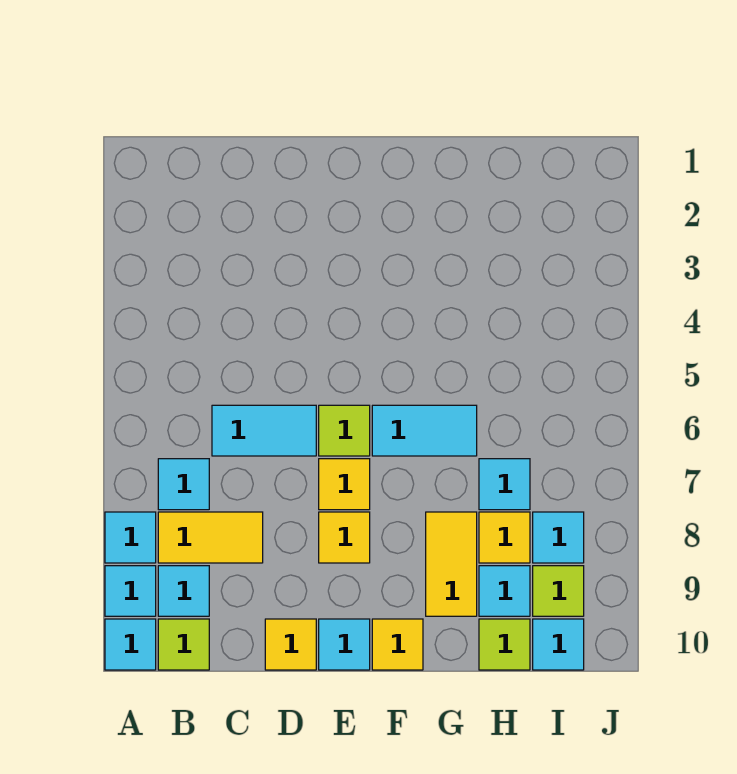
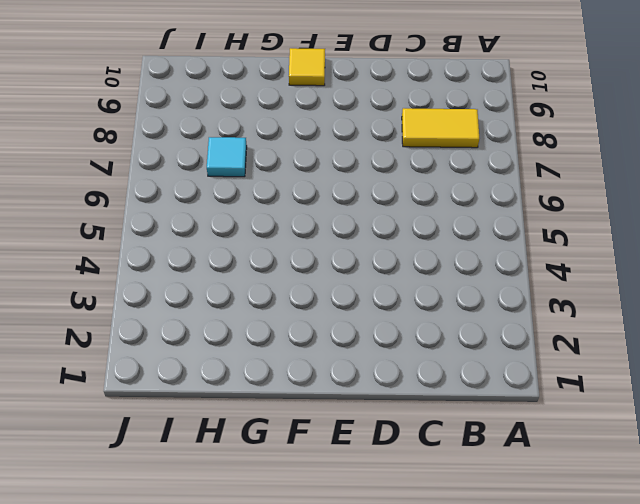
none -> cyan tile A8 level 1
none -> cyan tile A9 level 1
none -> cyan tile A10 level 1

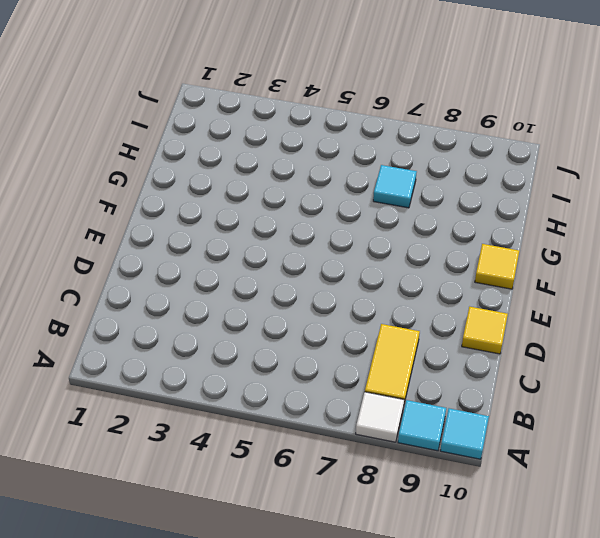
white tile A8 level 1 -> cyan tile A8 level 1
none -> cyan tile B7 level 1
none -> cyan tile B9 level 1
none -> lime tile B10 level 1

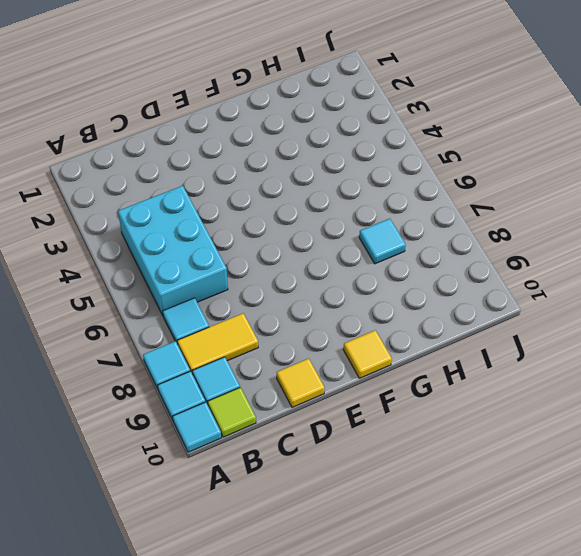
cyan brick B4:C6 level 1 -> cyan tile C6:D6 level 1
none -> lime tile E6 level 1
none -> yellow tile E7 level 1
none -> yellow tile E8 level 1

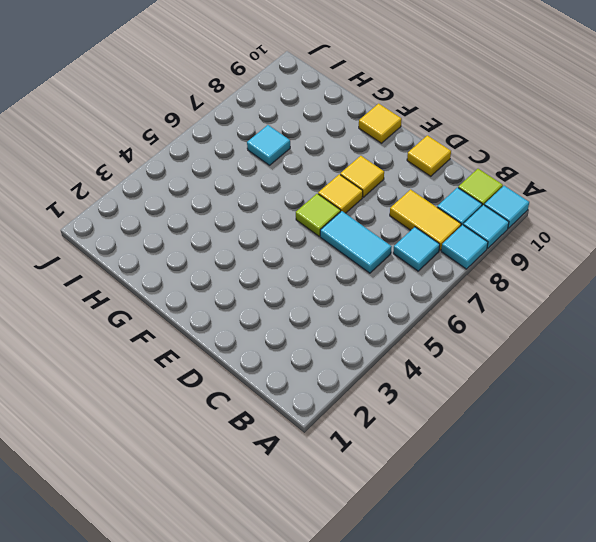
none -> cyan tile E10 level 1
none -> cyan tile F6:G6 level 1
none -> yellow tile G8:G9 level 1

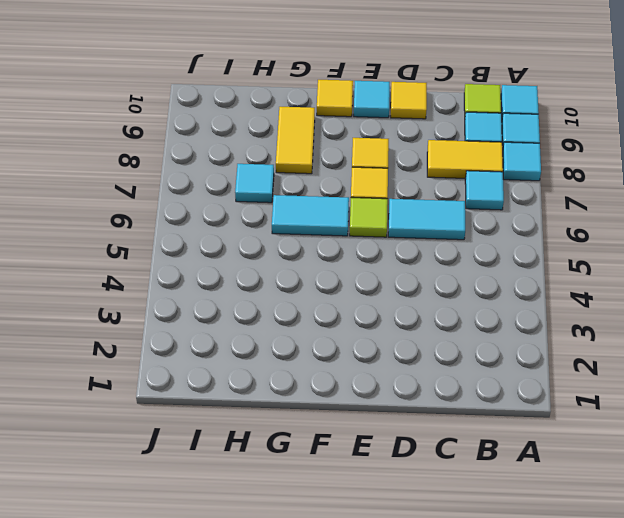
none -> yellow tile H8 level 1
none -> cyan tile H9 level 1
none -> lime tile H10 level 1

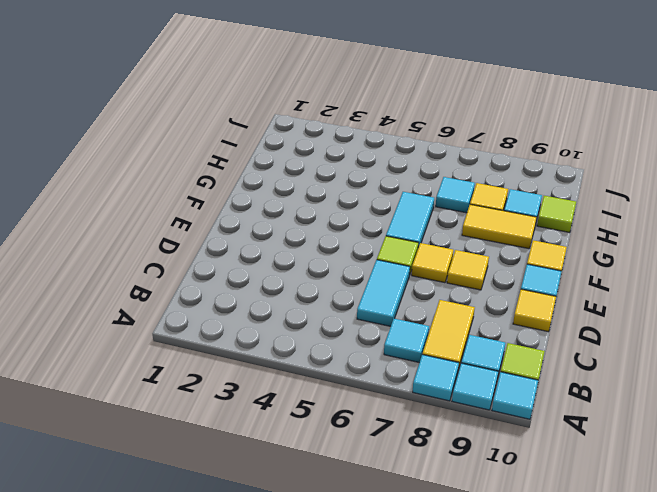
none -> cyan tile I8 level 1
none -> lime tile I9 level 1
none -> cyan tile I10 level 1

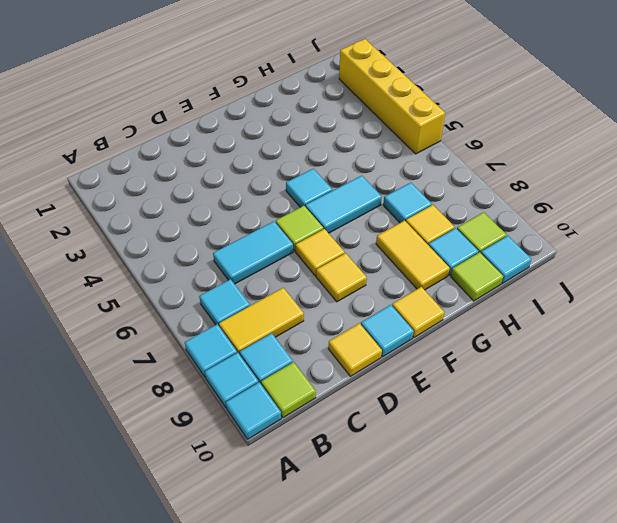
cyan tile F5 level 1 -> cyan tile I8 level 1
yellow brick J2:J5 level 1 -> none

